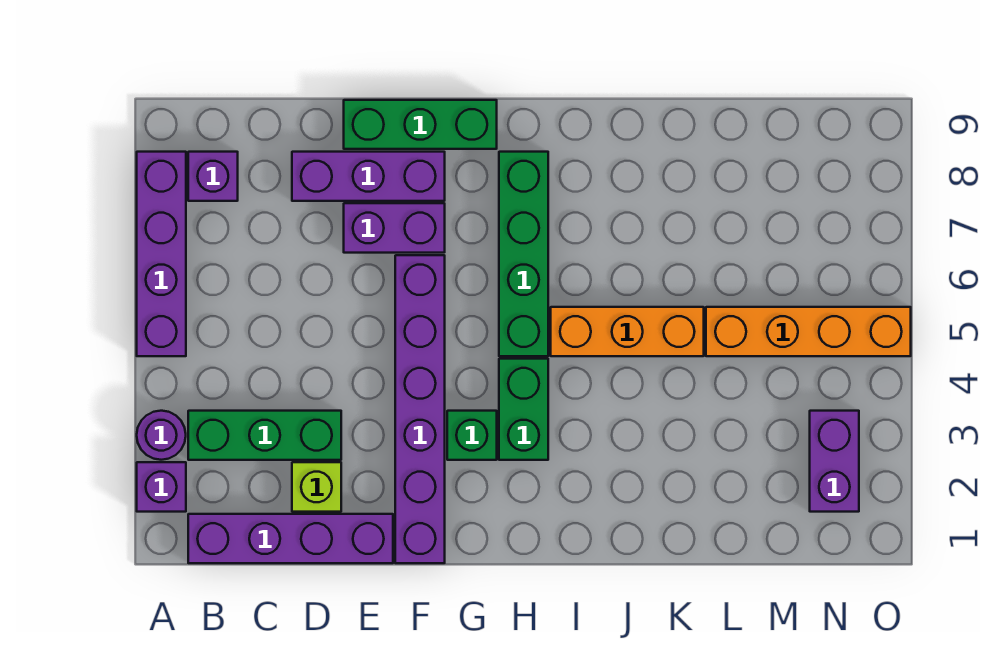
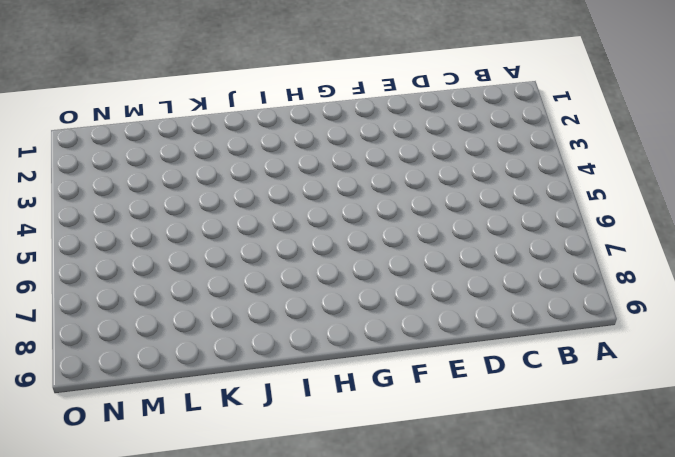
none -> purple brick A2 level 1
none -> purple round brick A3 level 1
none -> purple brick A5:A8 level 1

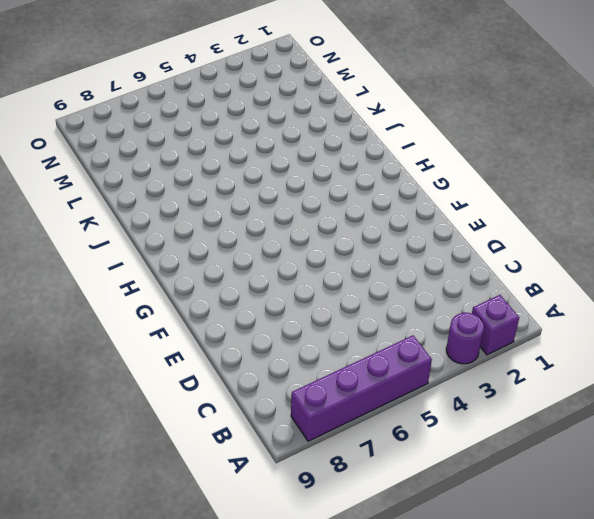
none -> purple brick B1:E1 level 1
none -> green brick B3:D3 level 1
none -> purple brick B8 level 1

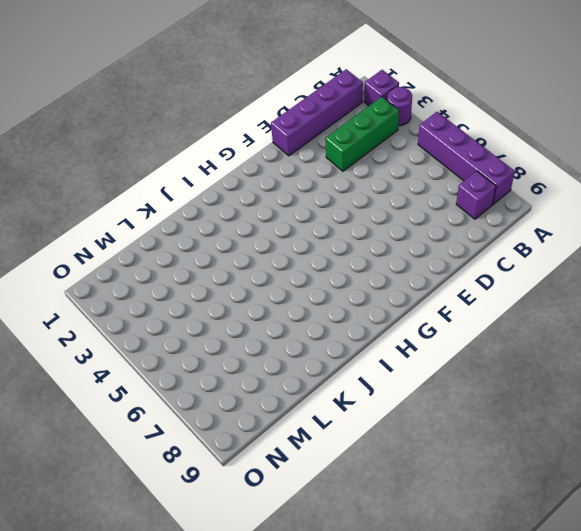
none -> lime brick D2 level 1
none -> purple brick D8:F8 level 1
none -> purple brick E7:F7 level 1

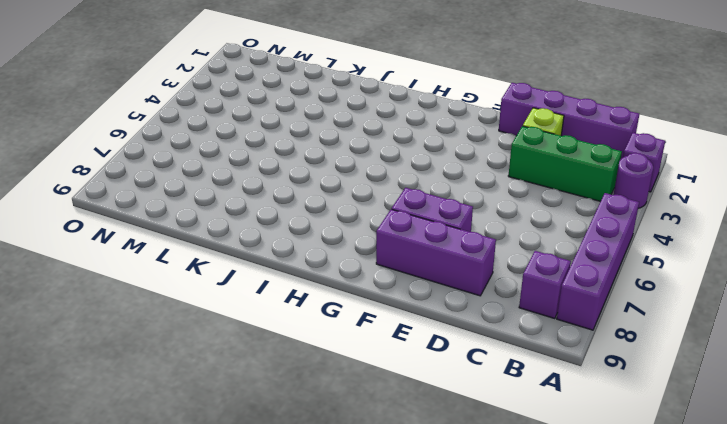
none -> green brick E9:G9 level 1
none -> purple brick F1:F6 level 1
none -> green brick G3 level 1

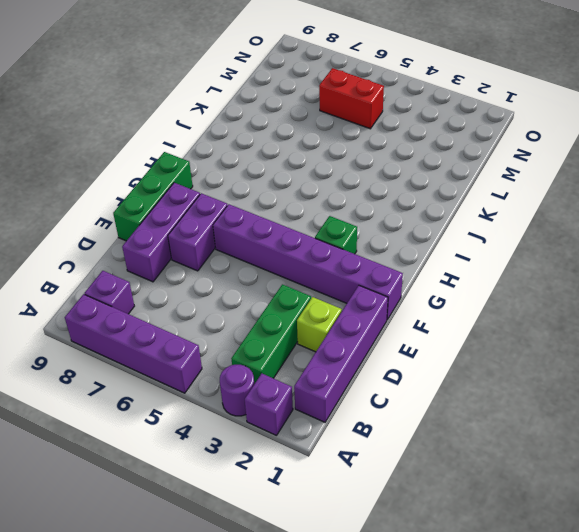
red brick M5:M6 level 1 -> orange brick L5:O5 level 1
none -> green brick H3:H4 level 1
none -> green brick H5:H8 level 1
none -> orange brick I5:K5 level 1

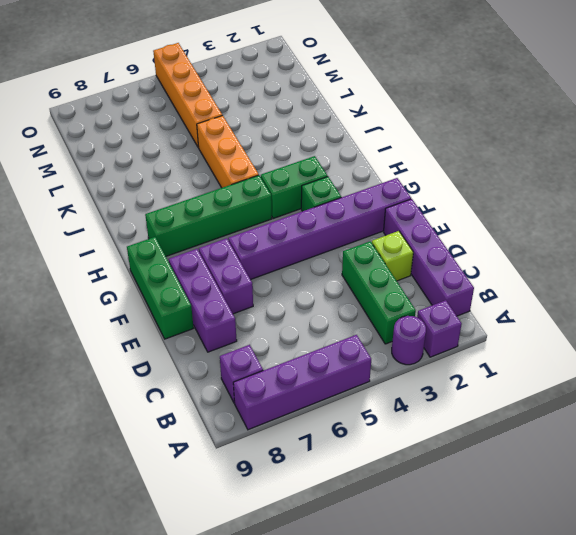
none -> purple brick N2:N3 level 1

